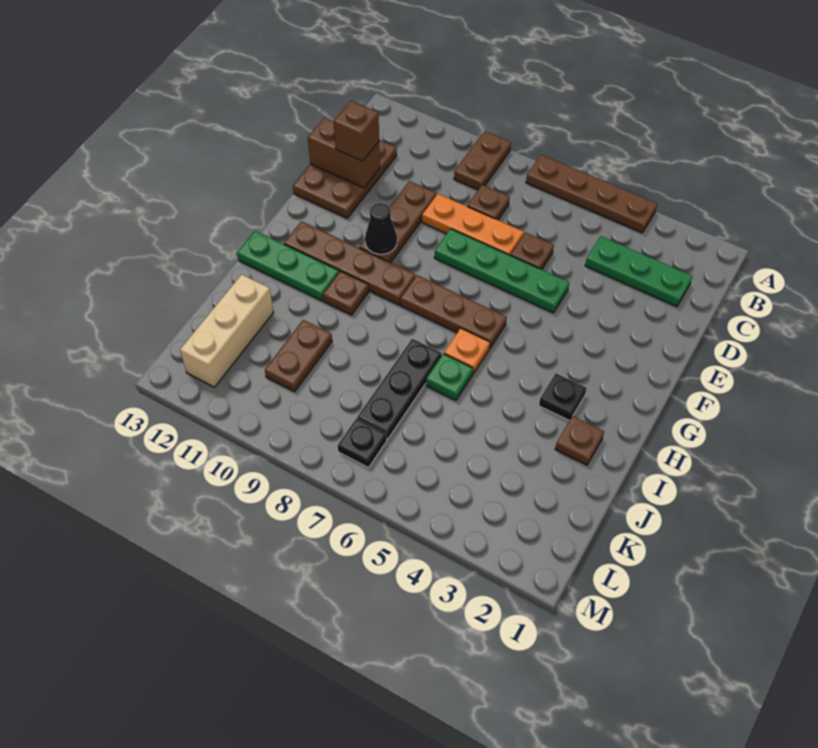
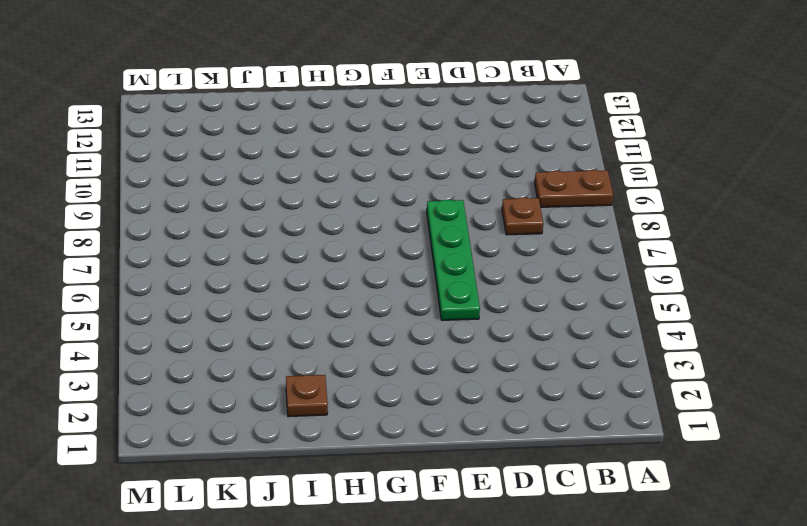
none -> brown plate A4:A7 level 1
none -> green plate C2:C4 level 1
none -> brown plate C12:E13 level 1

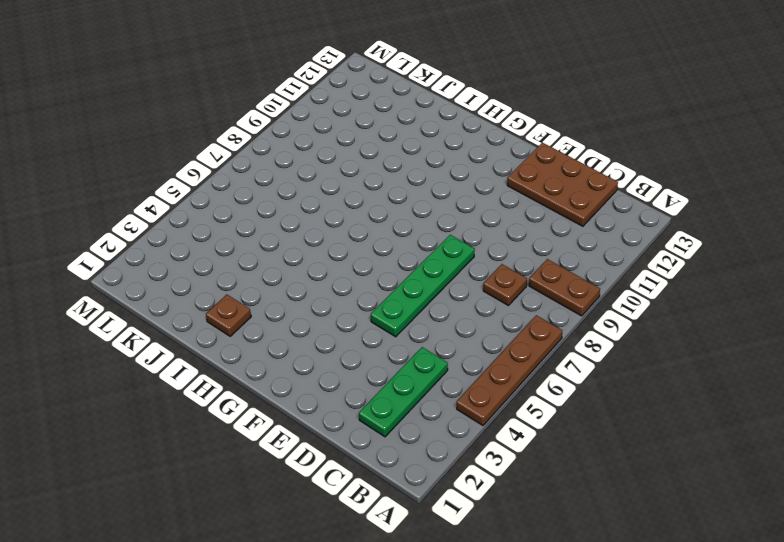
none -> brown plate D6 level 1
none -> orange plate D7:D9 level 1
none -> brown plate D10:F10 level 1

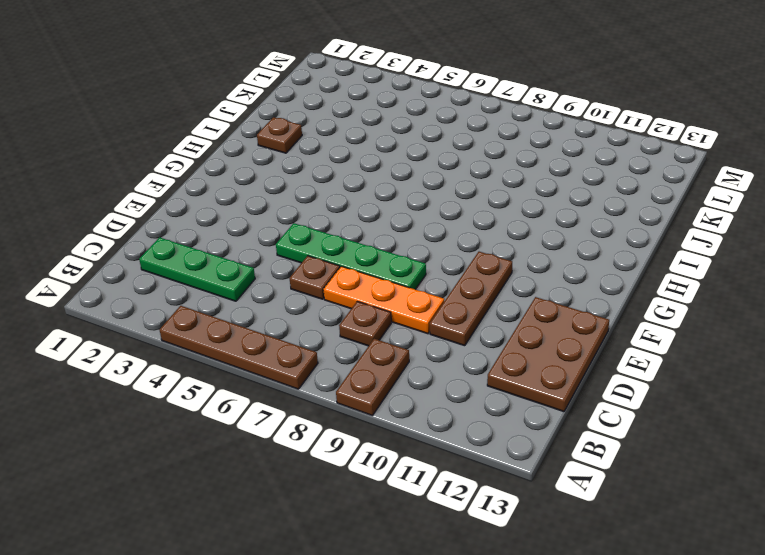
none -> brown plate G6:G8 level 1
none -> brown plate G9:G12 level 1
none -> black plate H3 level 1

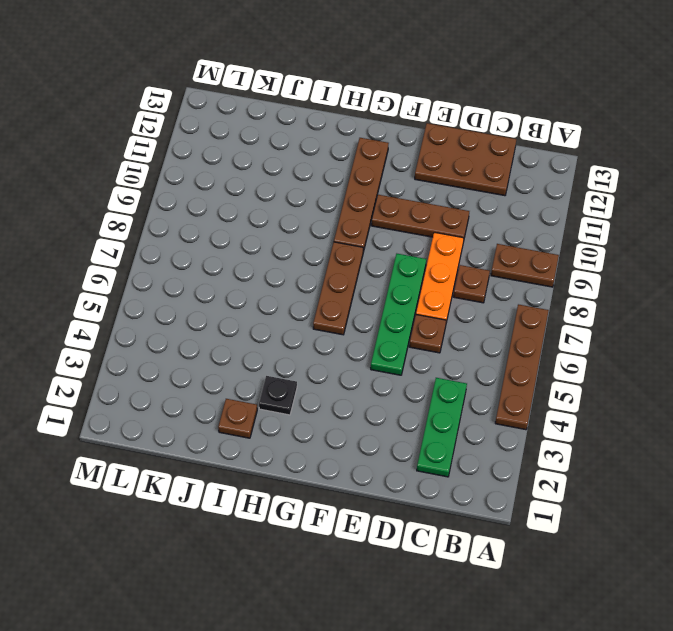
none -> orange plate H6 level 1
none -> brown plate H10 level 1
none -> green plate H11:H13 level 1

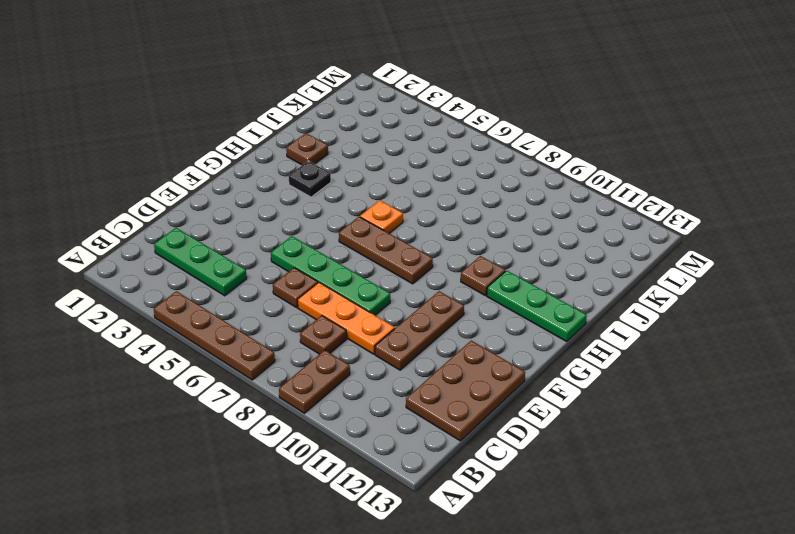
none -> brown plate G9:G12 level 1
none -> green plate I6 level 1
none -> black plate I7:K7 level 1

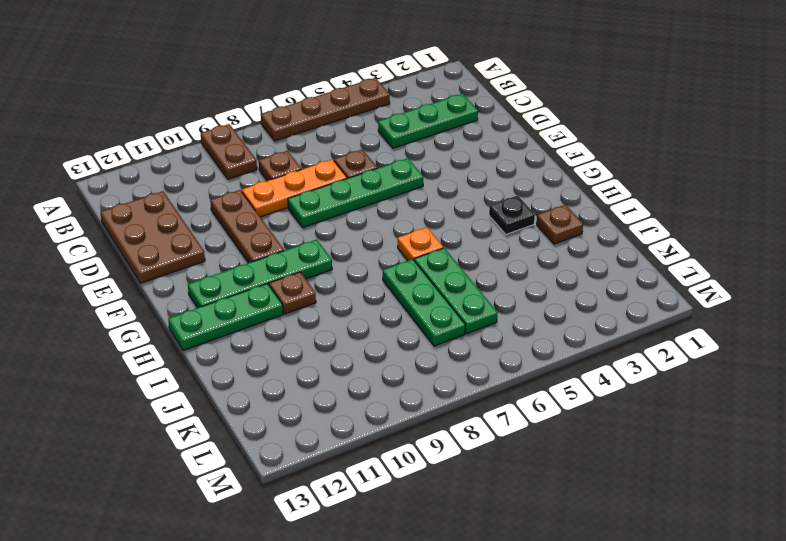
green plate G9:G12 level 1 -> brown plate G9:G12 level 1
green plate I6:K6 level 1 -> green plate I6 level 1
green plate I7:K7 level 1 -> black plate I7:K7 level 1
none -> brown plate G6:G8 level 1
none -> brown plate J10:K10 level 1
none -> tan brick J12:L12 level 1

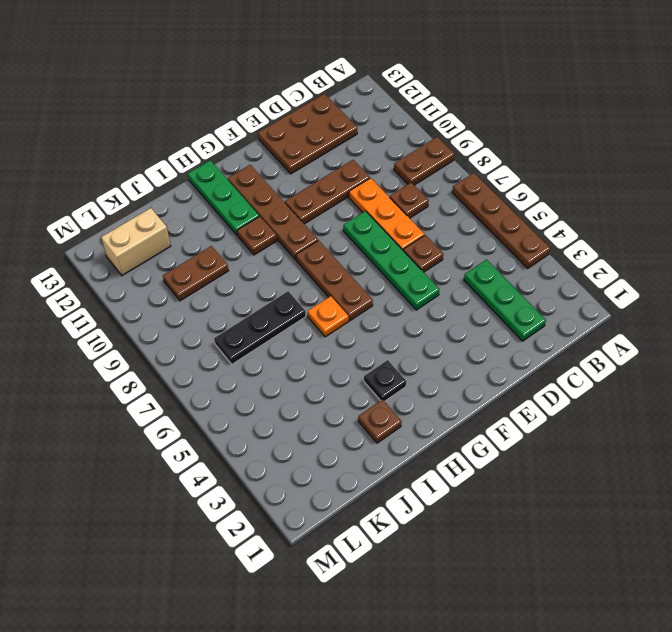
tan brick K12:L12 level 1 -> tan brick J12:L12 level 1
none -> green plate I6 level 1
none -> black plate L7 level 1
none -> brown brick D12:D13 level 2

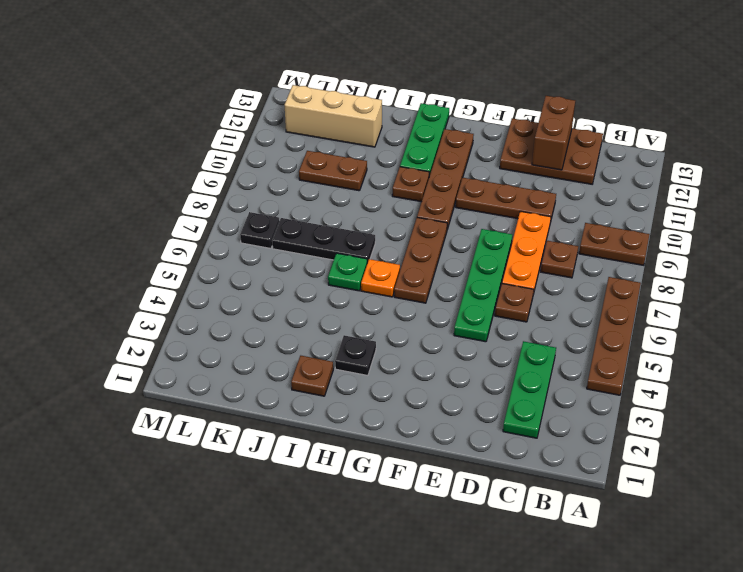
none -> black cone F10 level 2
none -> brown brick D12 level 3

